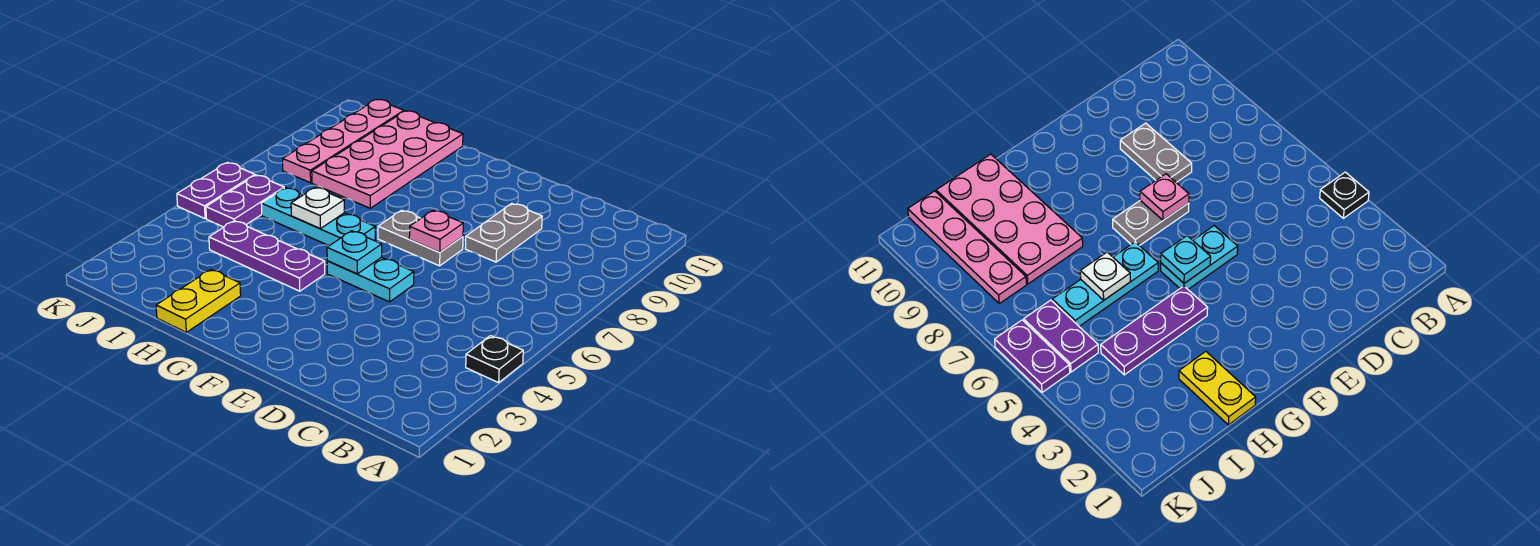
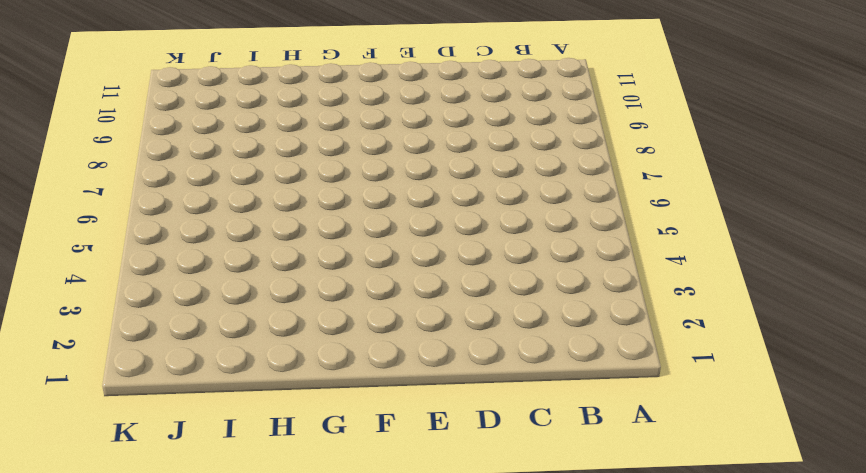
none -> black plate A4 level 1
none -> grey plate D8:D9 level 1
none -> cyan plate E5:F5 level 1

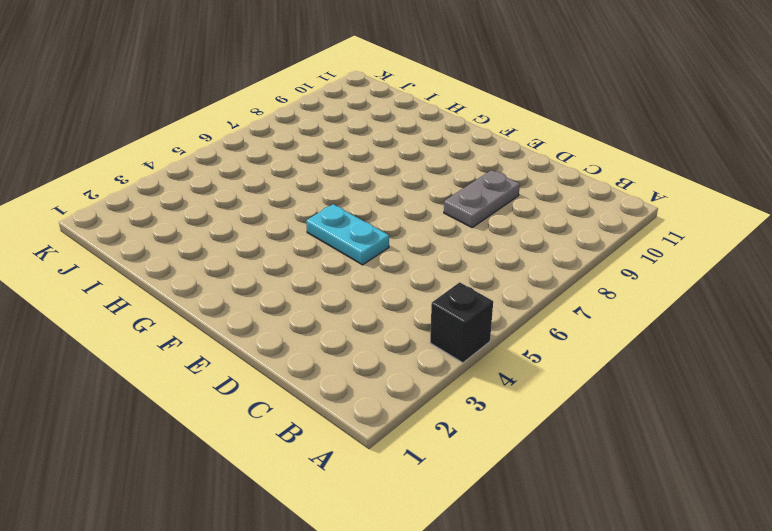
black brick A4 level 1 -> black plate A4 level 1
none -> grey plate E7:F7 level 1
none -> purple plate G4:I4 level 1
none -> cyan plate G6:I6 level 1

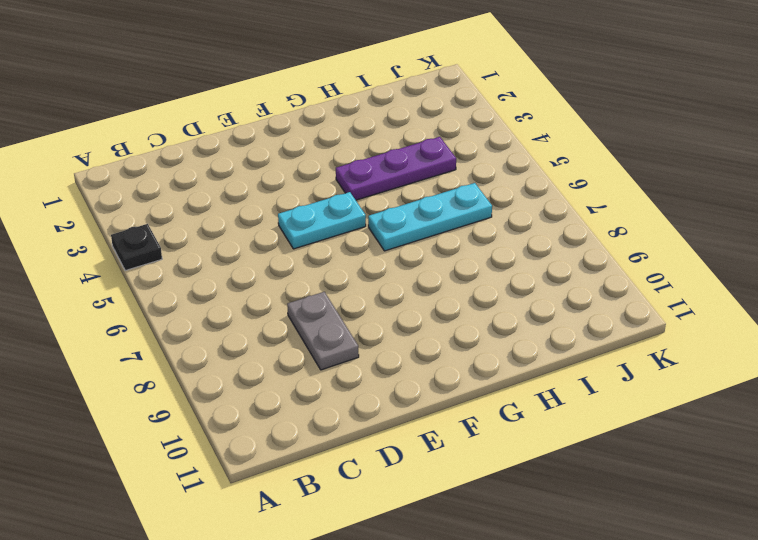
none -> grey plate E7:F7 level 1
none -> yellow plate H1:H2 level 1
none -> pink plate H8:I11 level 1

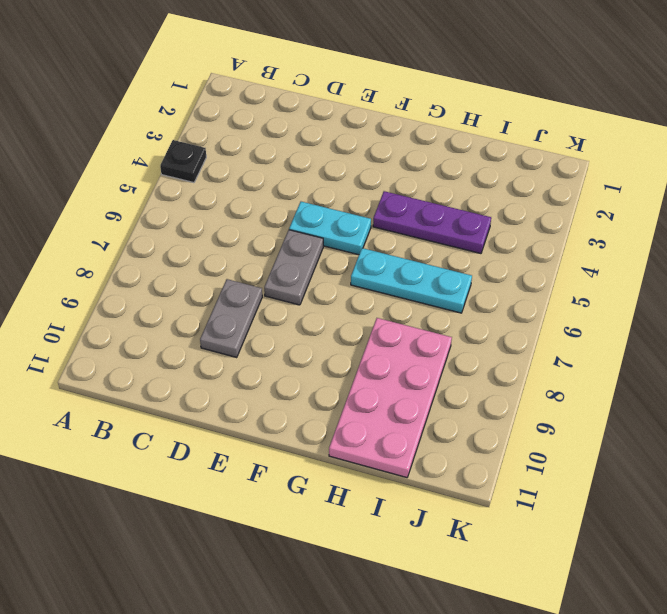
grey plate E6:E7 level 1 -> grey plate E7:F7 level 1
none -> yellow plate H1:H2 level 1
none -> purple plate J5:J6 level 1
none -> pink plate J8:J11 level 1

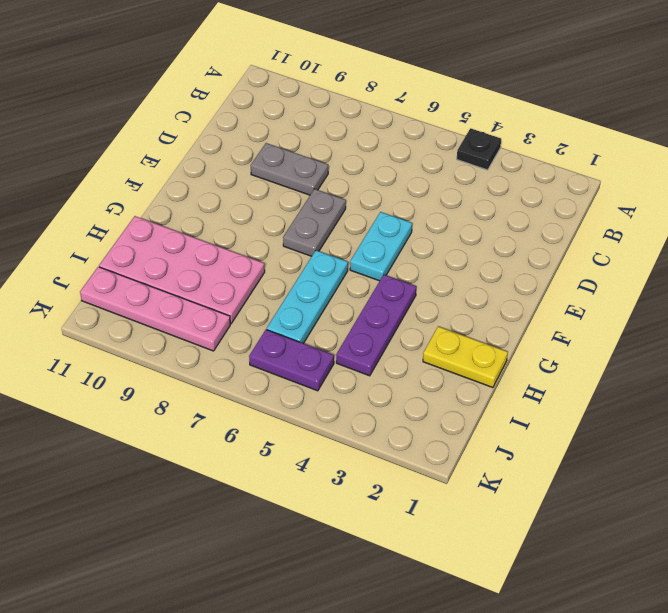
none -> purple plate K5:K6 level 1
none -> pink plate E7 level 2
none -> cyan plate F5 level 2

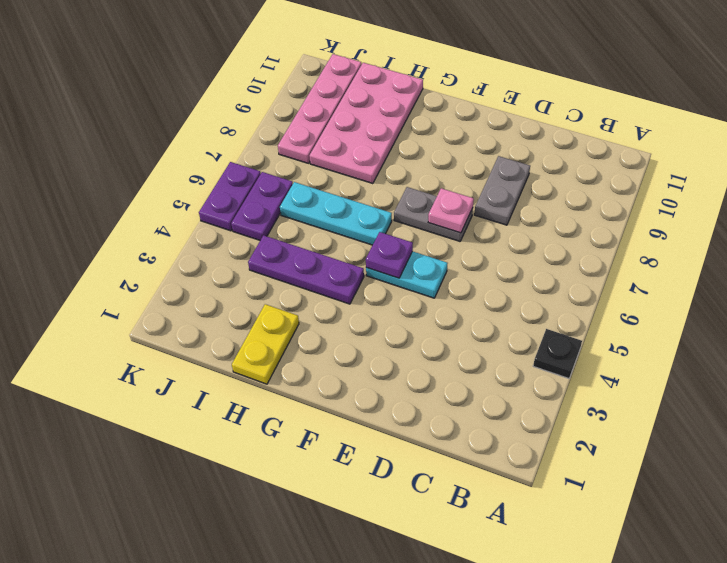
purple plate F5 level 2 -> cyan plate F5 level 2
none -> white plate H6 level 2

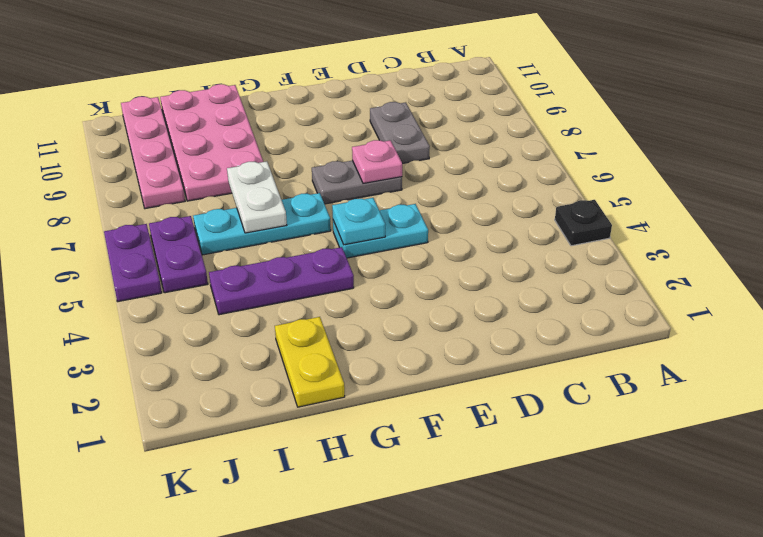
white plate H6:H7 level 2 -> white plate H6 level 2

